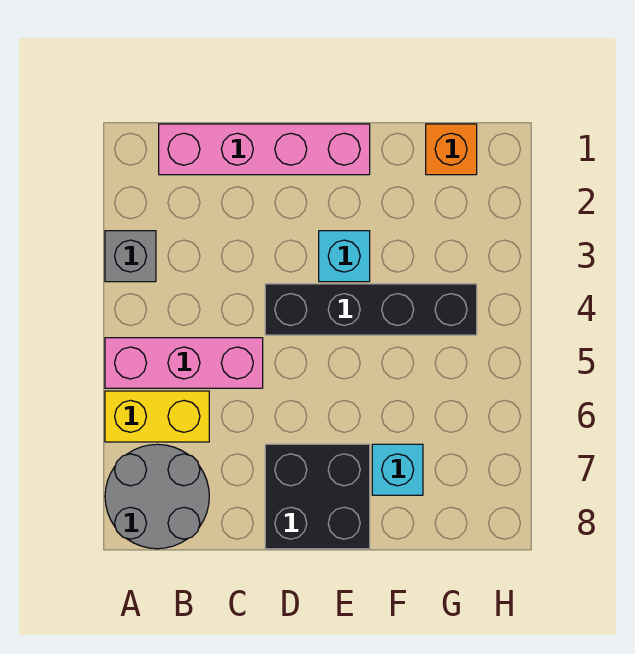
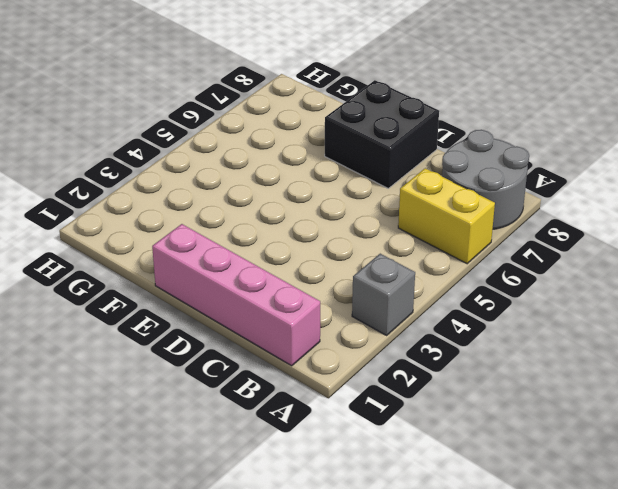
none -> pink brick A5:C5 level 1
none -> black brick D4:G4 level 1

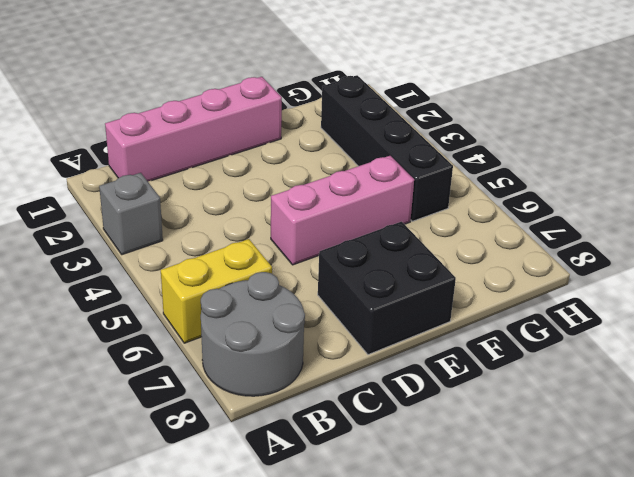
pink brick D5:F5 level 1 -> pink brick A5:C5 level 1
black brick G2:G5 level 1 -> black brick D4:G4 level 1
none -> cyan brick E3 level 1
none -> cyan brick F7 level 1

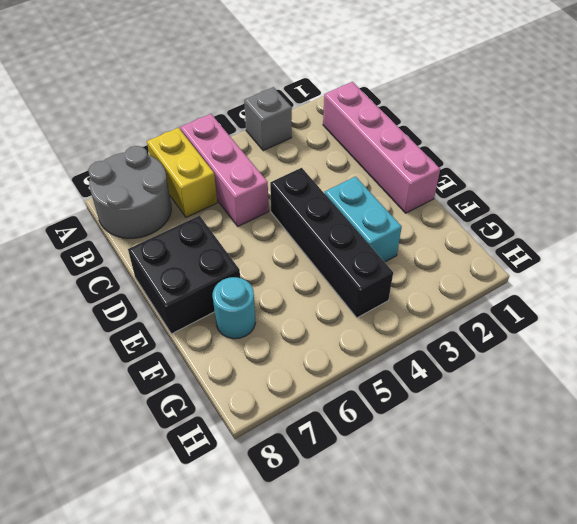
cyan brick E3:F3 level 1 -> cyan brick E3 level 1
cyan round brick F7 level 1 -> cyan brick F7 level 1
none -> orange brick G1 level 1

